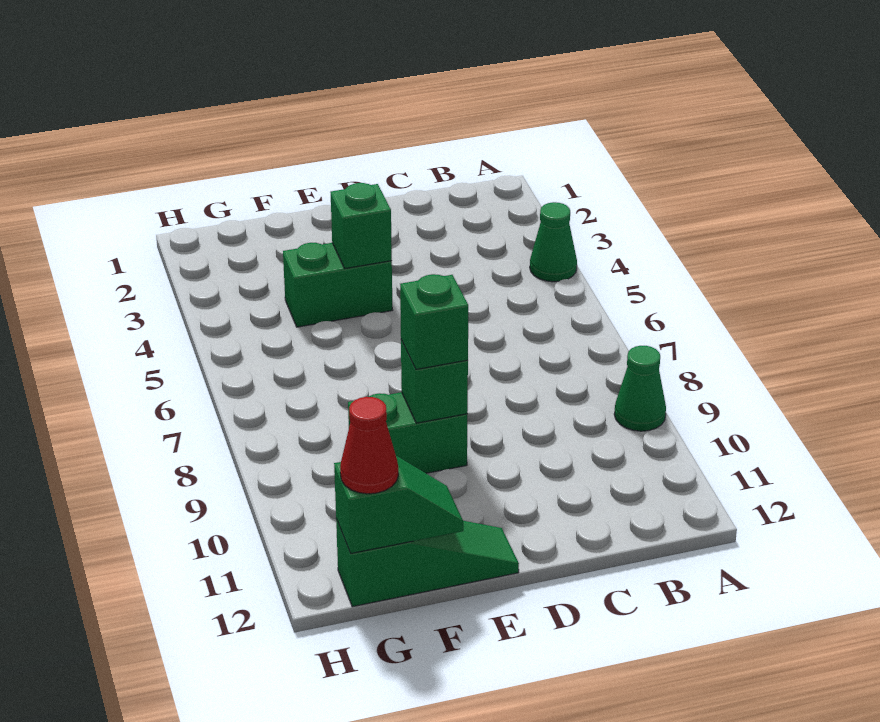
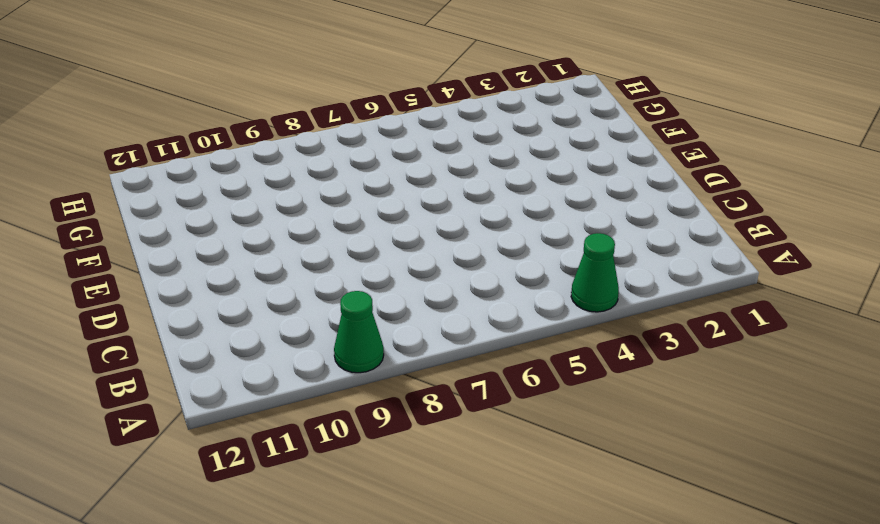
none -> green brick E4:F4 level 1
none -> green brick E9:F9 level 1

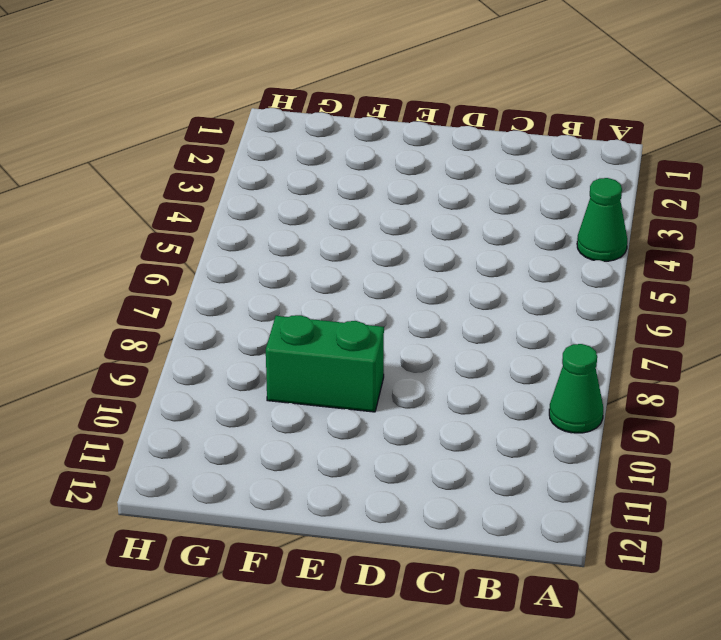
none -> green brick E4:F4 level 1
none -> green slope E12:G12 level 1 top G

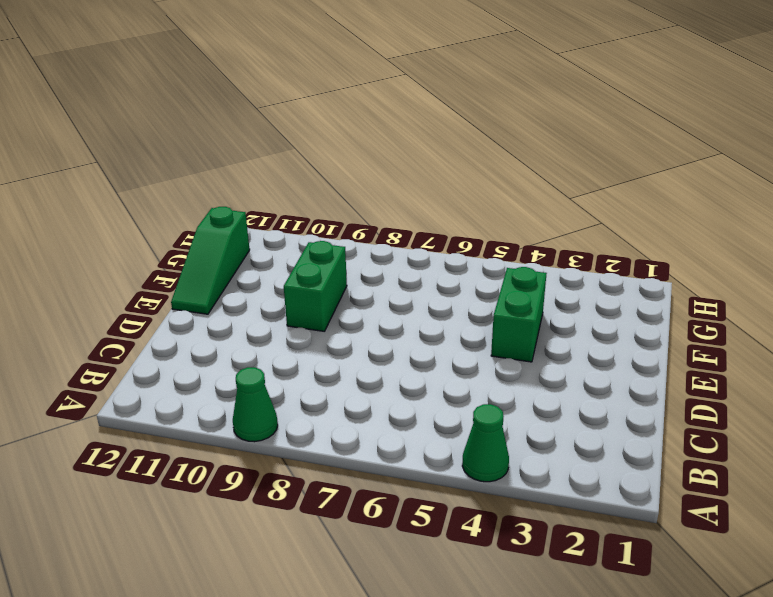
none -> green brick E4 level 2
none -> green brick E9 level 2

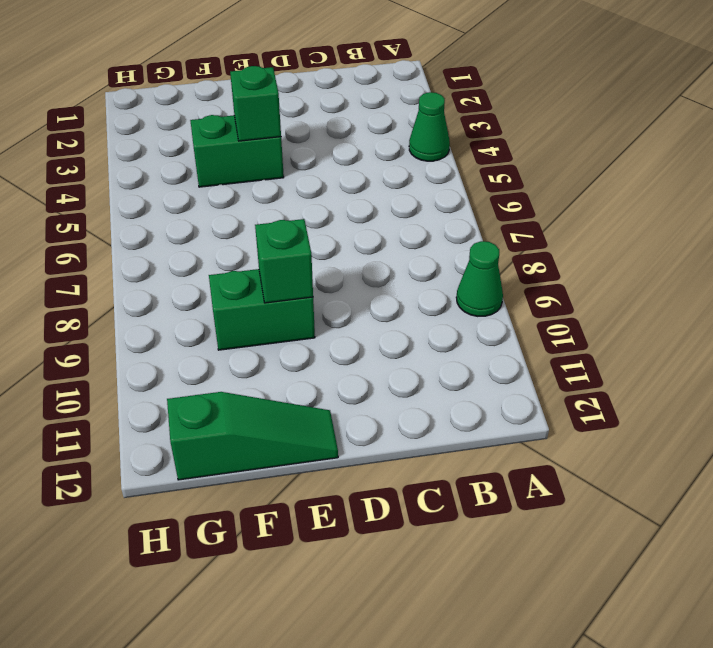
none -> green slope F12:G12 level 2 top G
none -> green brick E9 level 3

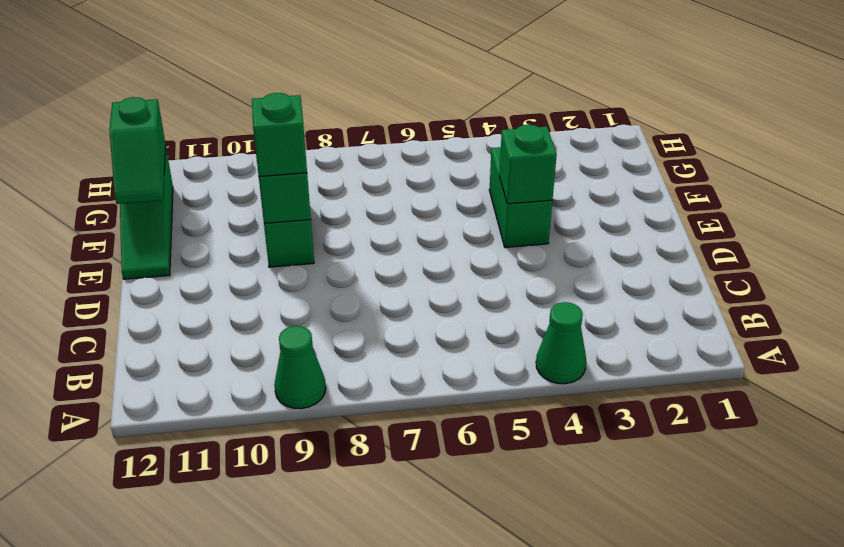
none -> red cone G12 level 3

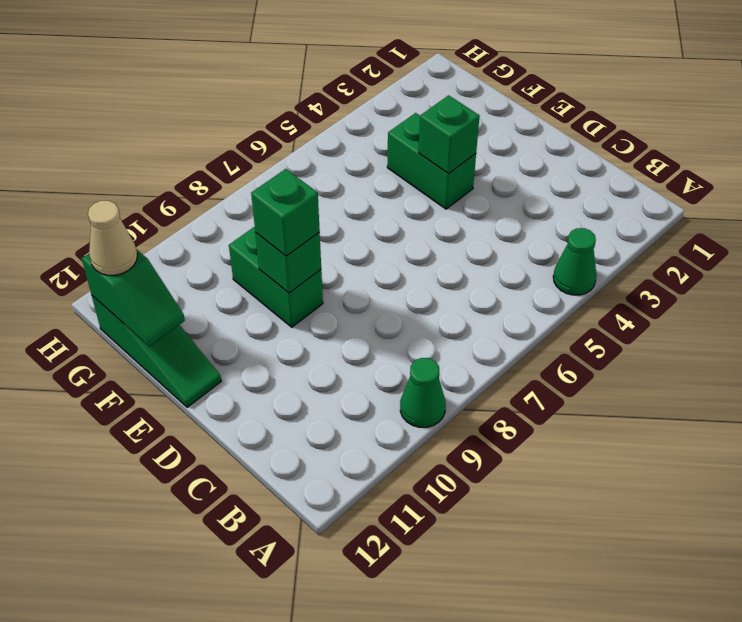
tan cone G12 level 3 -> red cone G12 level 3

